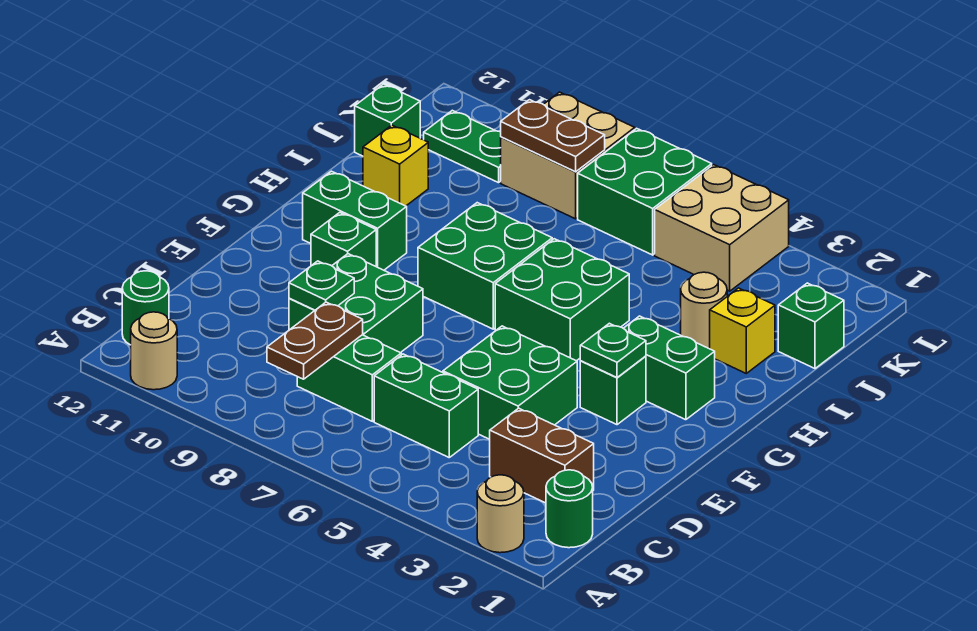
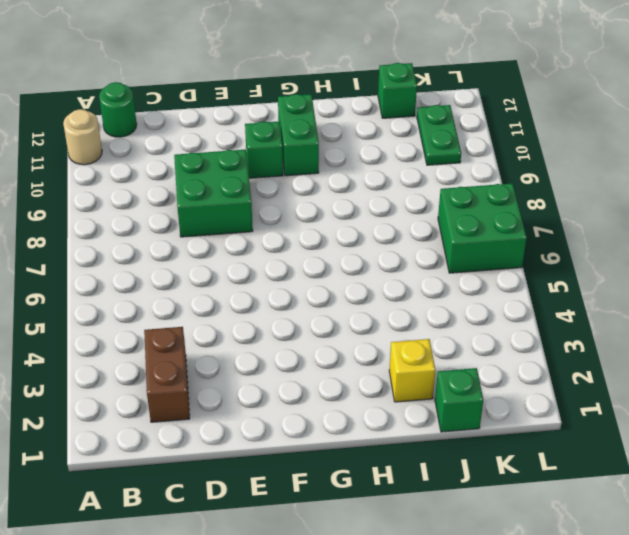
none -> tan round brick A2 level 1
none -> green round brick B1 level 1
none -> green brick C5:C6 level 1

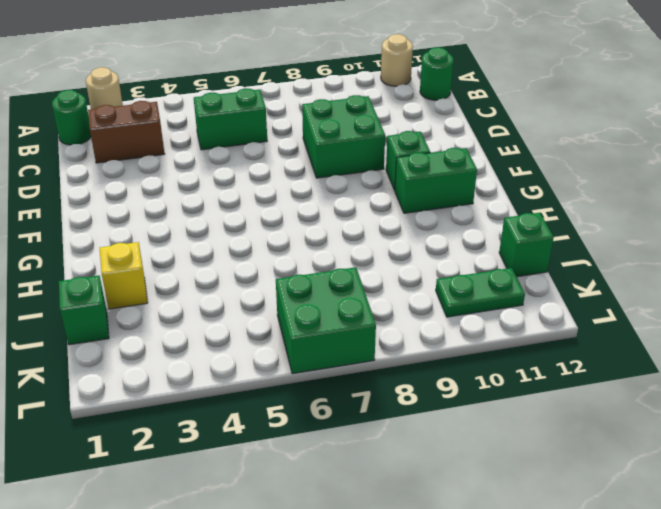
none -> green brick C7:C8 level 1
none -> green brick D4:E5 level 1
none -> green brick F3 level 1

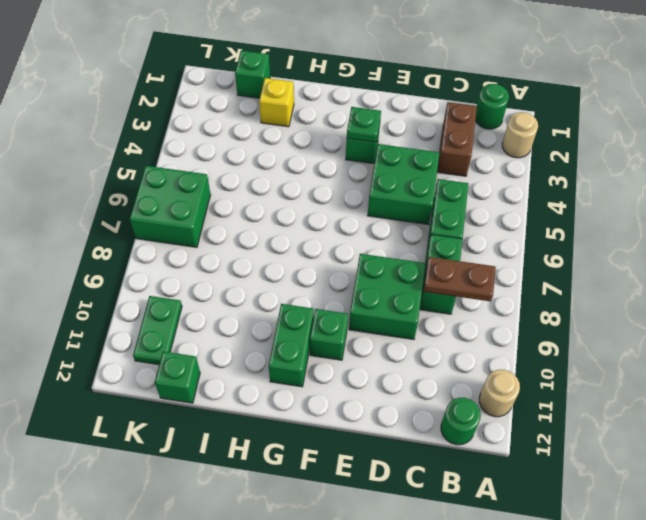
none -> green brick G2:G3 level 1
none -> green brick G5:H6 level 1
none -> green brick G7:H8 level 1

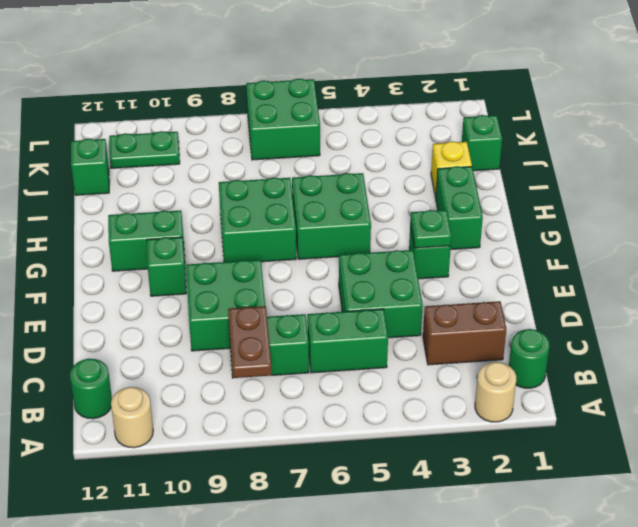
green brick G2:H2 level 1 -> green brick G2:G3 level 1
none -> tan round brick I3 level 1
none -> yellow brick I11 level 1
none -> tan brick K4:L5 level 1

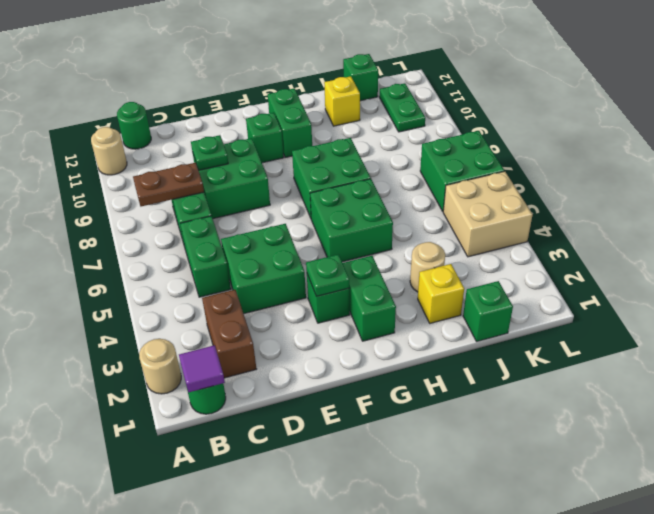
purple tile B1 level 2 -> none
none -> tan brick K8:L9 level 1
none -> brown plate K8:K9 level 2

